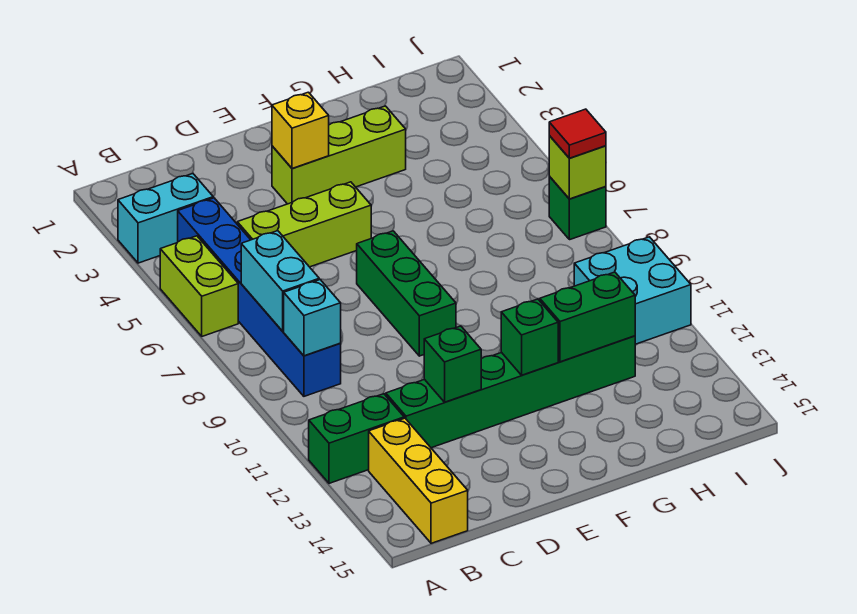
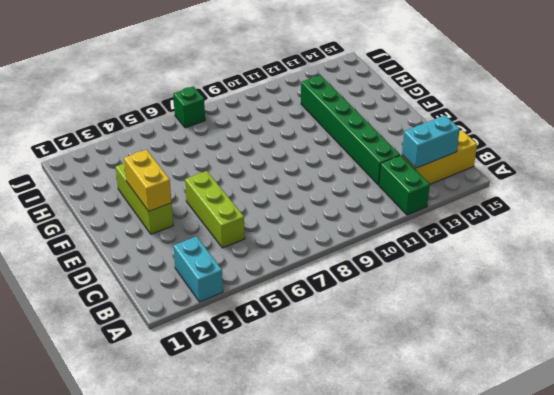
cyan brick B13:B14 level 2 -> cyan brick B7:B8 level 2
yellow brick E3:F3 level 2 -> yellow brick E3 level 2
none -> lime brick A5:A6 level 1
none -> blue brick B4:B9 level 1
none -> green brick E7:E9 level 1

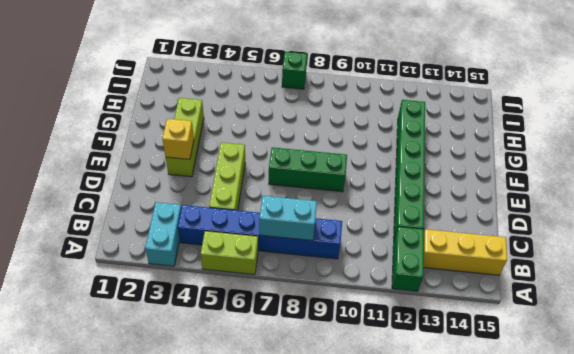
none -> cyan brick I10:J11 level 1
none -> cyan brick B9 level 2
none -> green brick D12 level 2

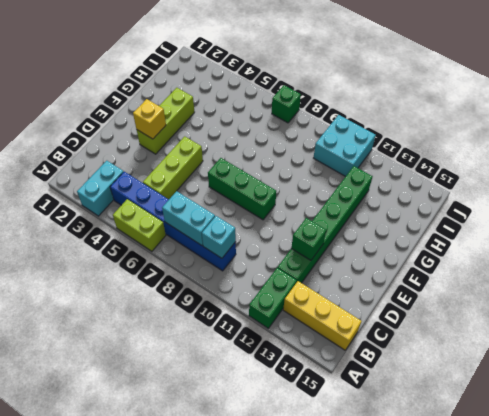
none -> green brick F12 level 2
none -> green brick G12:H12 level 2
none -> lime brick J7 level 2

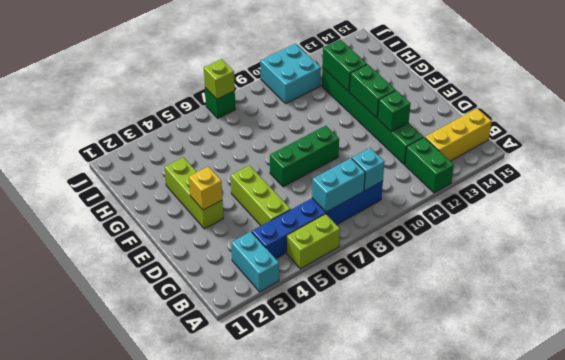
green brick E12:F12 level 2 -> green brick F12 level 2
none -> red tile J7 level 3

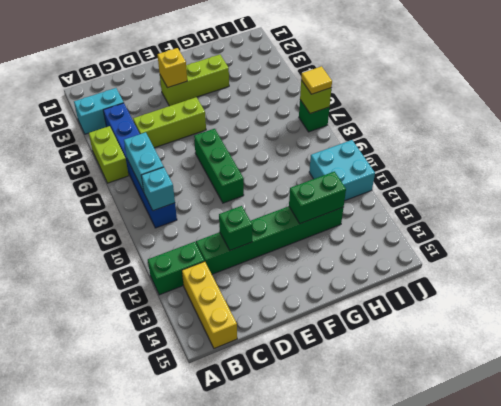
yellow tile J7 level 3 -> red tile J7 level 3
none -> green brick F12 level 2

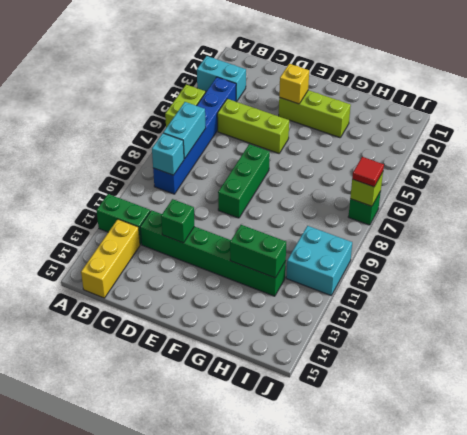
none -> green brick F12 level 2

